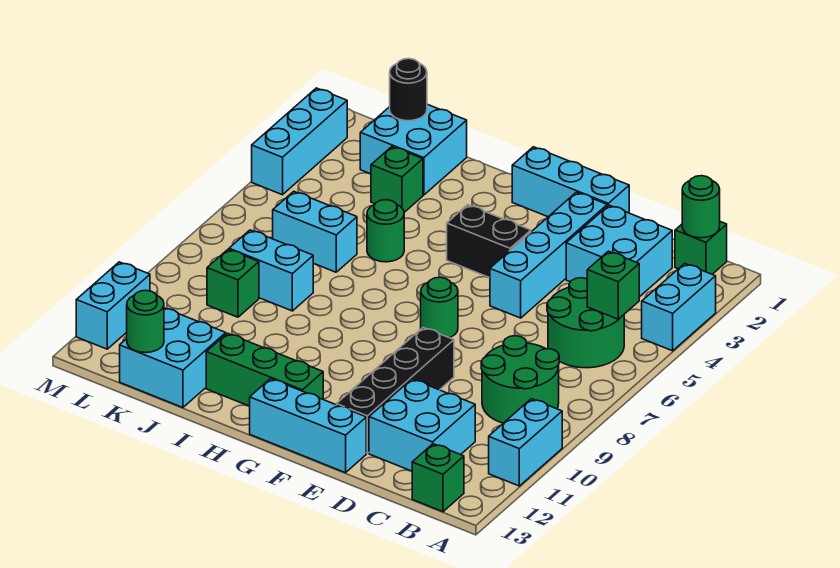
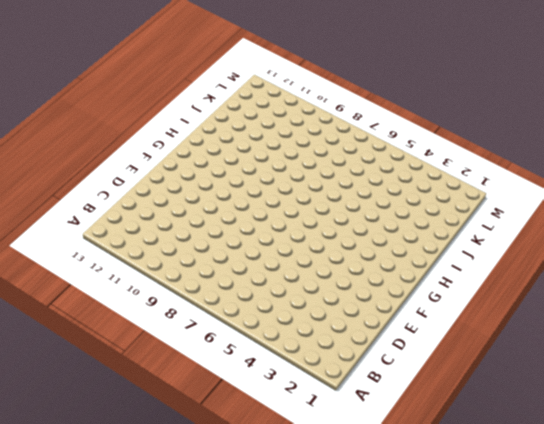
none -> cyan brick A3:A4 level 1
none -> cyan brick A10:A11 level 1
none -> green brick B1 level 1

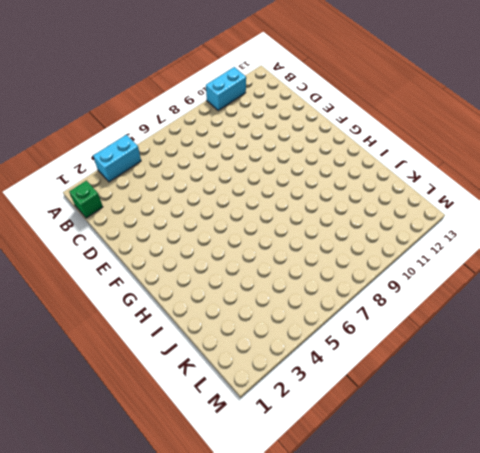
none -> green round brick B5:C6 level 1
none -> green round brick B8:C9 level 1
none -> green brick B13 level 1

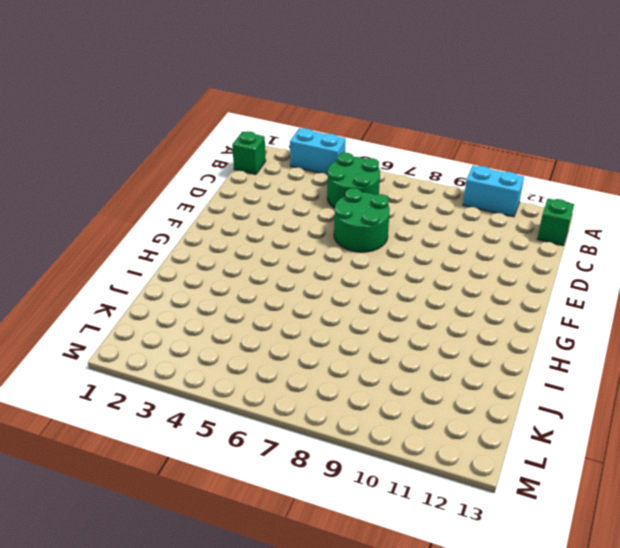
green round brick D6:E7 level 1 -> green round brick B8:C9 level 1
none -> cyan brick C2:D3 level 1
none -> cyan brick C11:D12 level 1
none -> cyan brick E1:G1 level 1

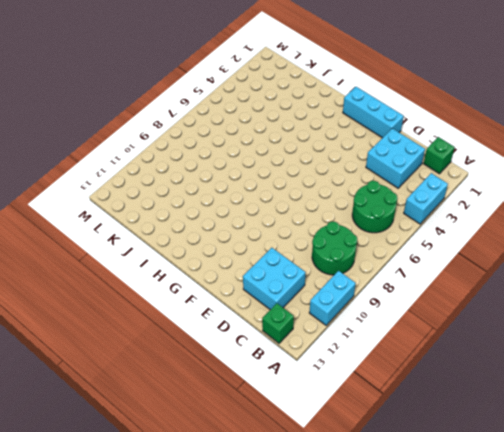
none -> cyan brick E2:E5 level 1
none -> black brick E9:E12 level 1
none -> cyan brick E13:G13 level 1

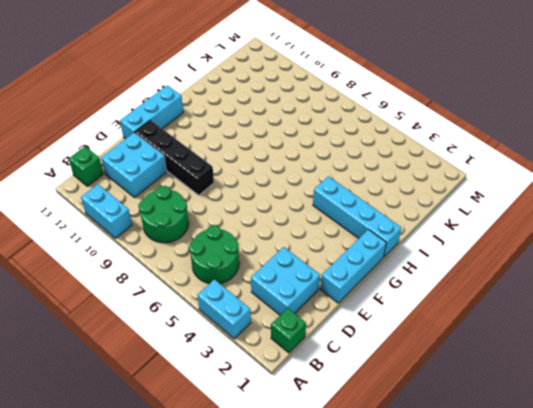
cyan brick H1:H4 level 1 -> cyan brick E2:E5 level 1
none -> black brick F4:G4 level 1
none -> green round brick F7 level 1
none -> green brick G12:I12 level 1

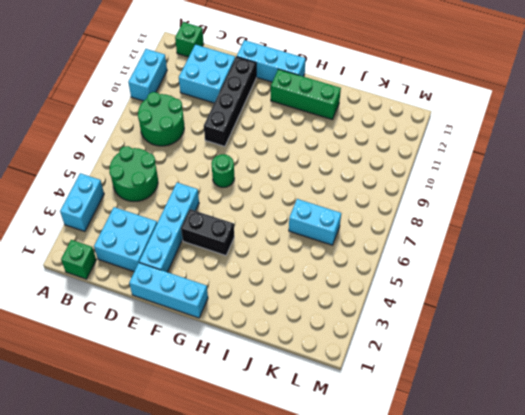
none -> green round brick I5 level 1
none -> cyan brick J1:K2 level 1
none -> green brick J3 level 1

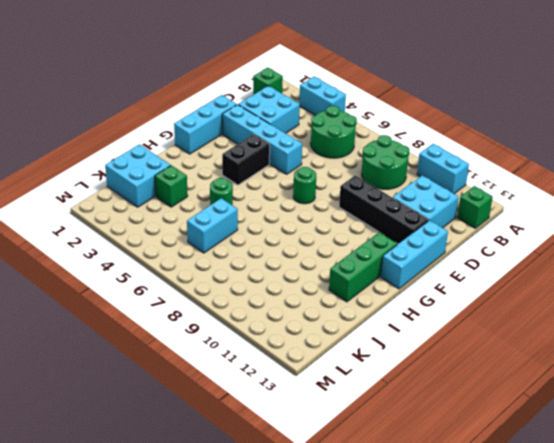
none -> cyan brick J8:K8 level 1
none -> cyan brick J12:K13 level 1
none -> green brick K9 level 1

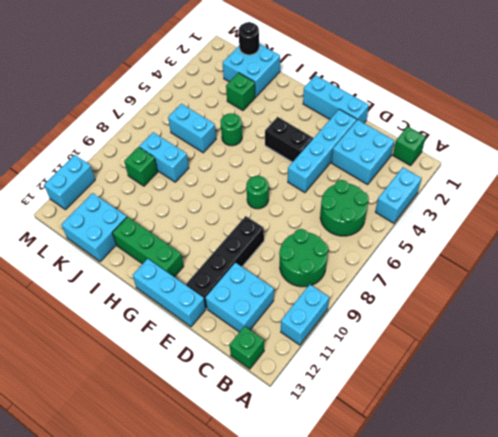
none -> cyan brick M2:M4 level 1
none -> green round brick B1 level 2
none -> green brick B5 level 2

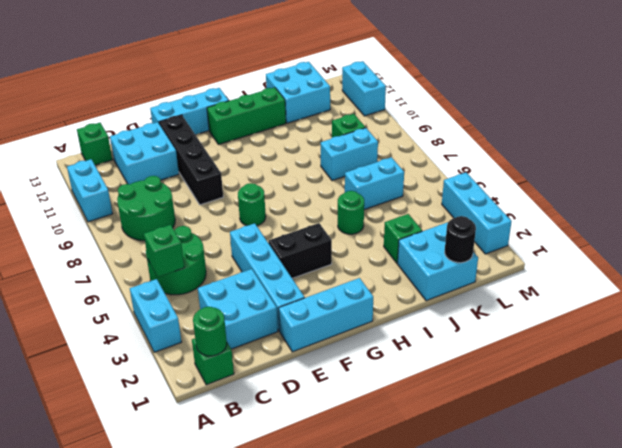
none -> green round brick K13 level 2

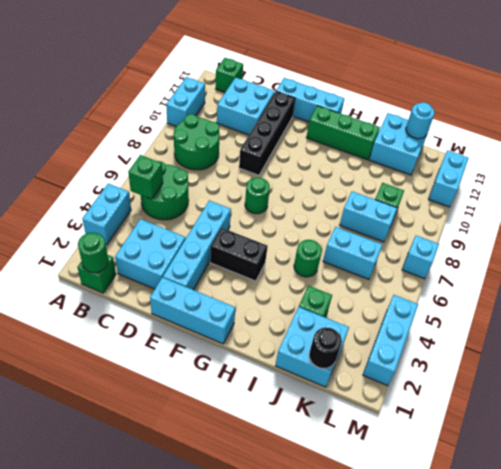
cyan round brick K13 level 2 -> green round brick K13 level 2
cyan brick M7 level 1 -> none

